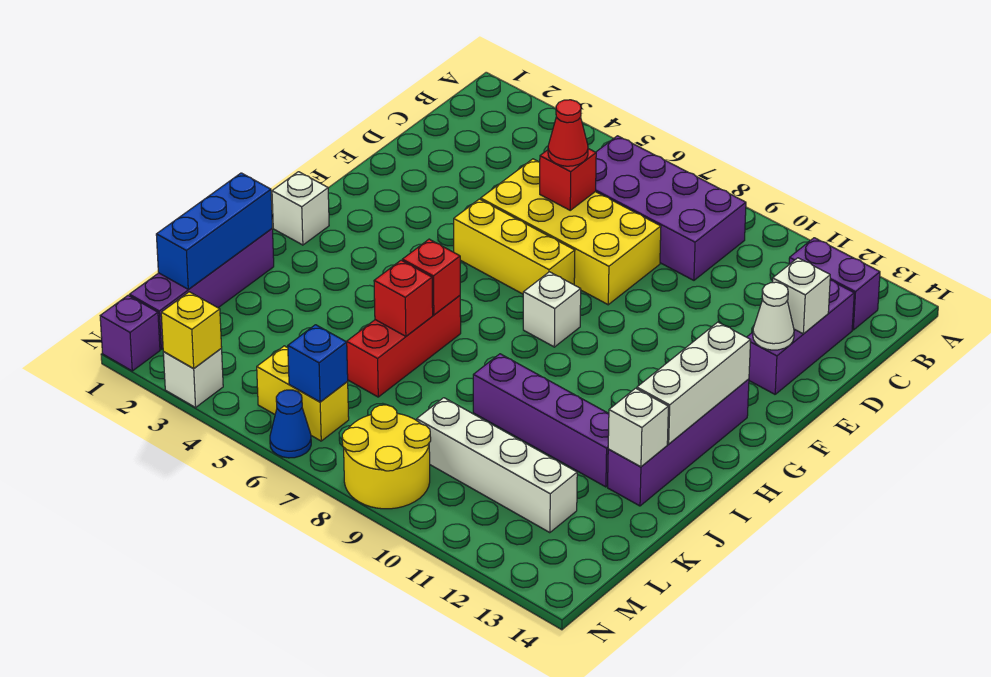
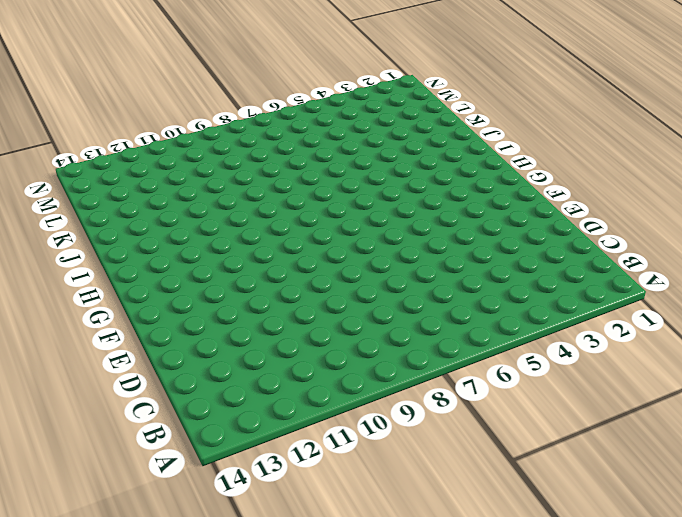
none -> purple brick B6:C9 level 1
none -> purple brick B12:B13 level 1
none -> purple brick C13:E13 level 1

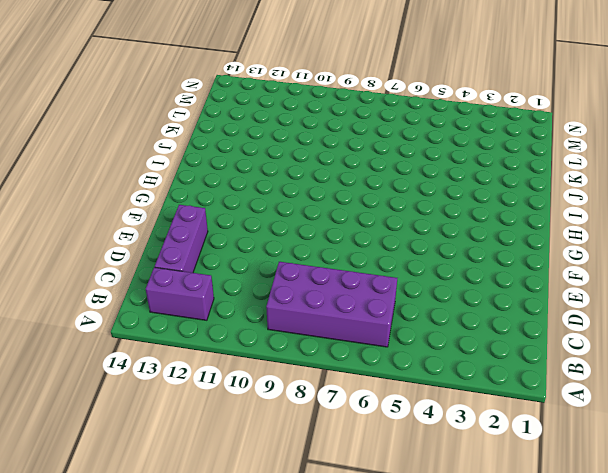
none -> yellow brick D5:E8 level 1
none -> yellow brick F5:F7 level 1
none -> white brick G8 level 1

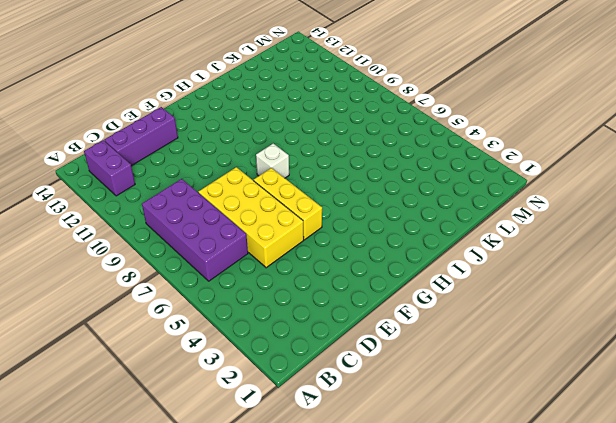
none -> purple brick G13:J13 level 1
none -> white brick H1 level 1
none -> red brick I6:K6 level 1

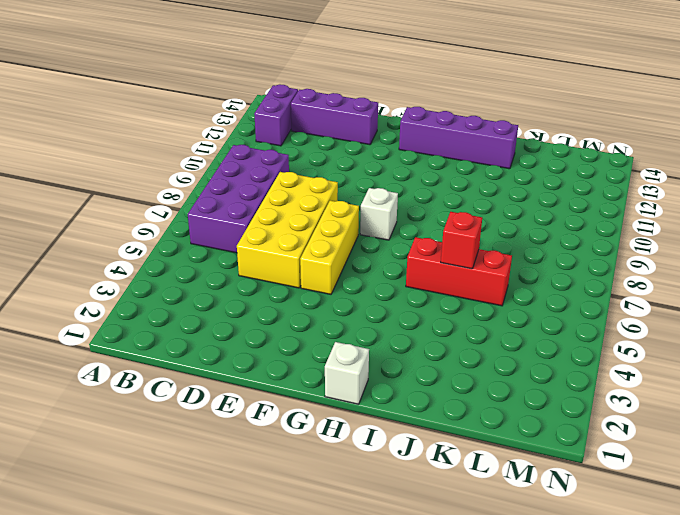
none -> purple brick J1:M1 level 1
none -> purple brick J9:J12 level 1
none -> white brick L9:L12 level 1

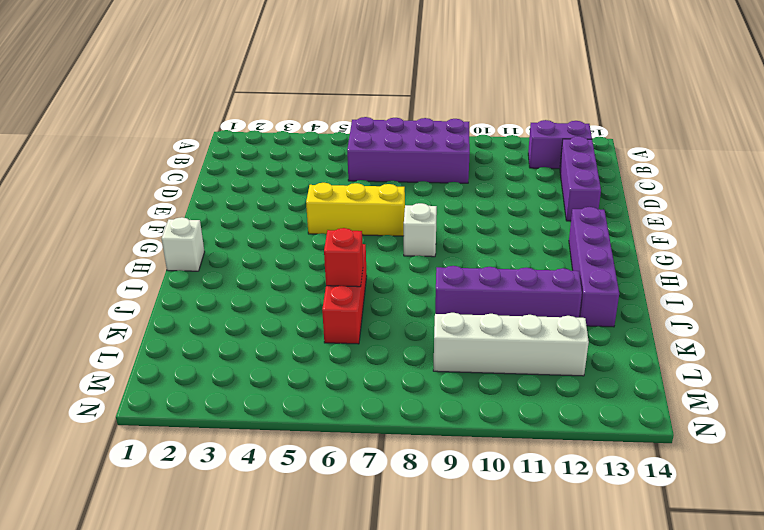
none -> yellow brick D5:E8 level 1
none -> purple brick J1:M1 level 1
none -> yellow brick M5:M6 level 1

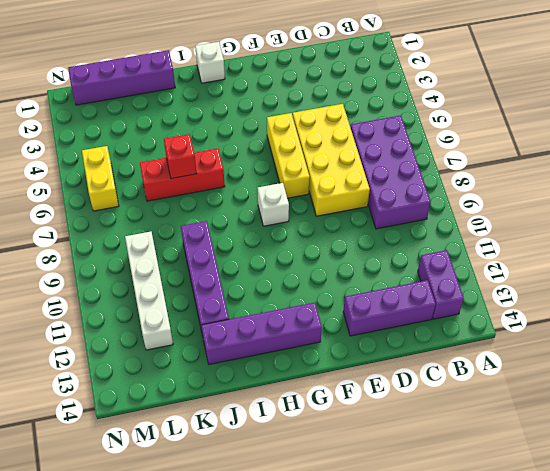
none -> yellow round brick M8:N9 level 1
none -> purple brick N1 level 1
none -> white brick N3 level 1

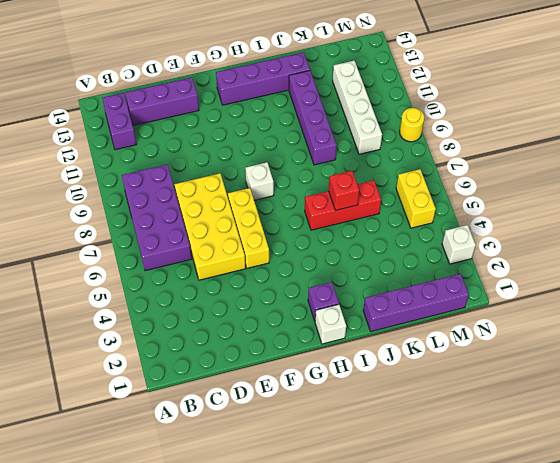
purple brick H2 level 1 -> purple brick N1 level 1
yellow round brick N9 level 1 -> yellow round brick M8:N9 level 1
none -> blue cone N6 level 1
none -> red brick D6 level 2
none -> white brick D13 level 2

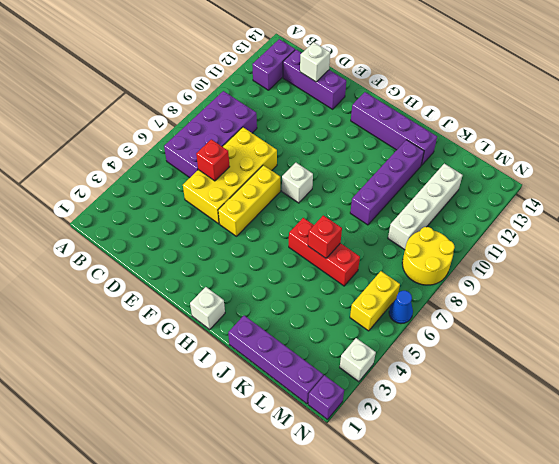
none -> white cone E13 level 2
none -> white brick G13:I13 level 2
none -> red brick I6 level 2

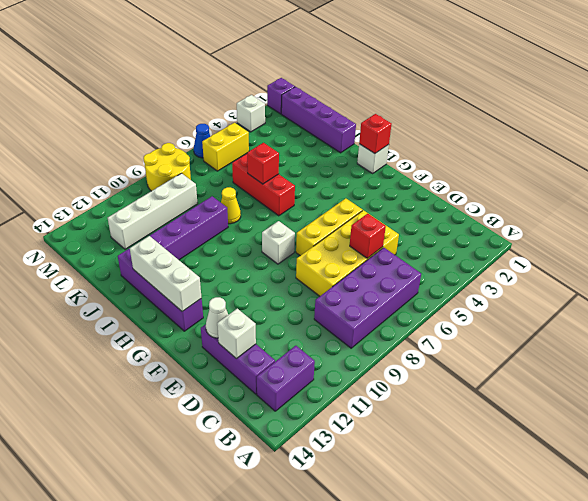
red brick H1 level 2 -> red brick I6 level 2
yellow cone J8 level 1 -> none
none -> blue brick J1:L1 level 2
none -> white brick J13 level 2
none -> blue brick M6 level 2

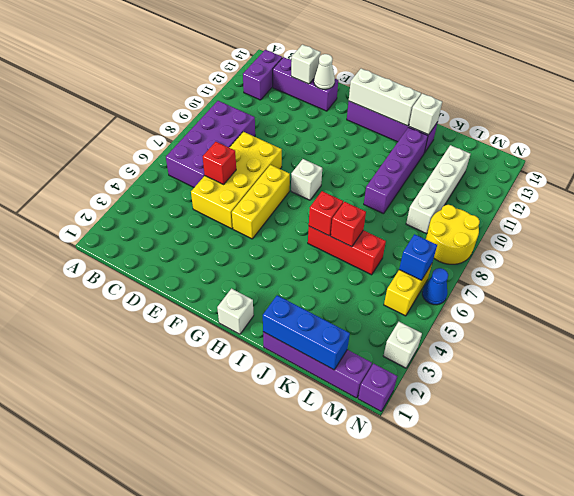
none -> yellow brick N3 level 2
none -> red cone D6 level 3

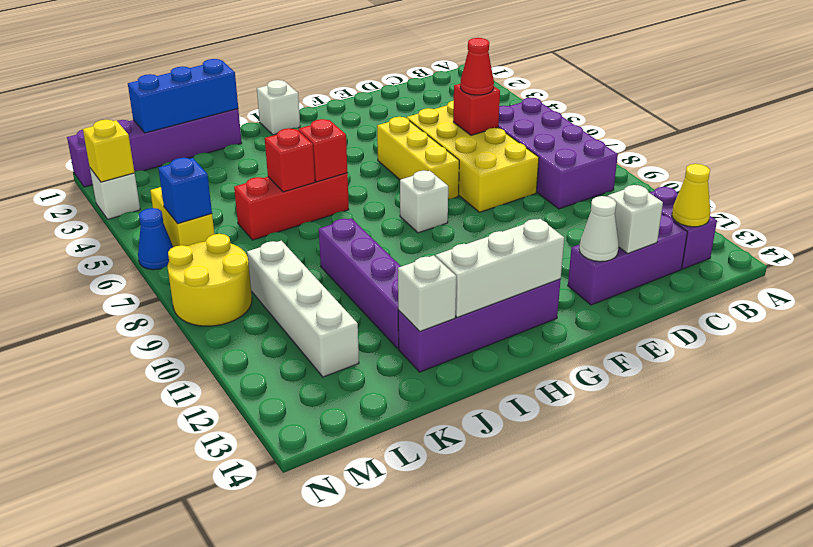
yellow cone B13 level 2 -> none

